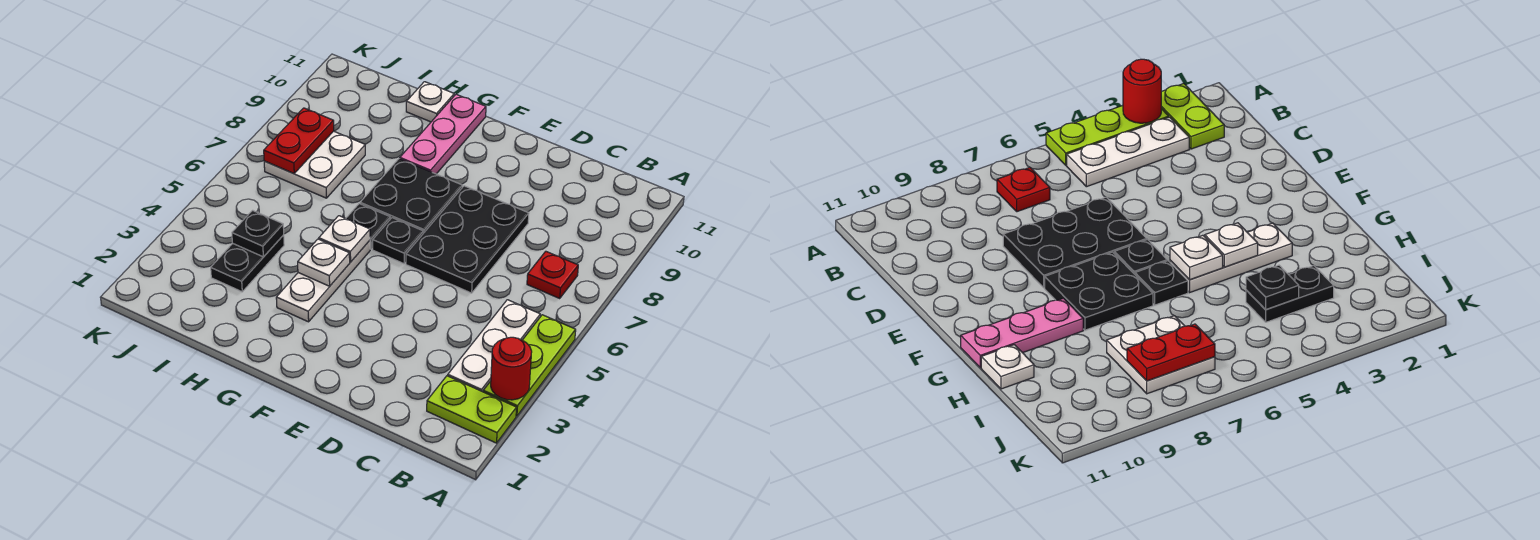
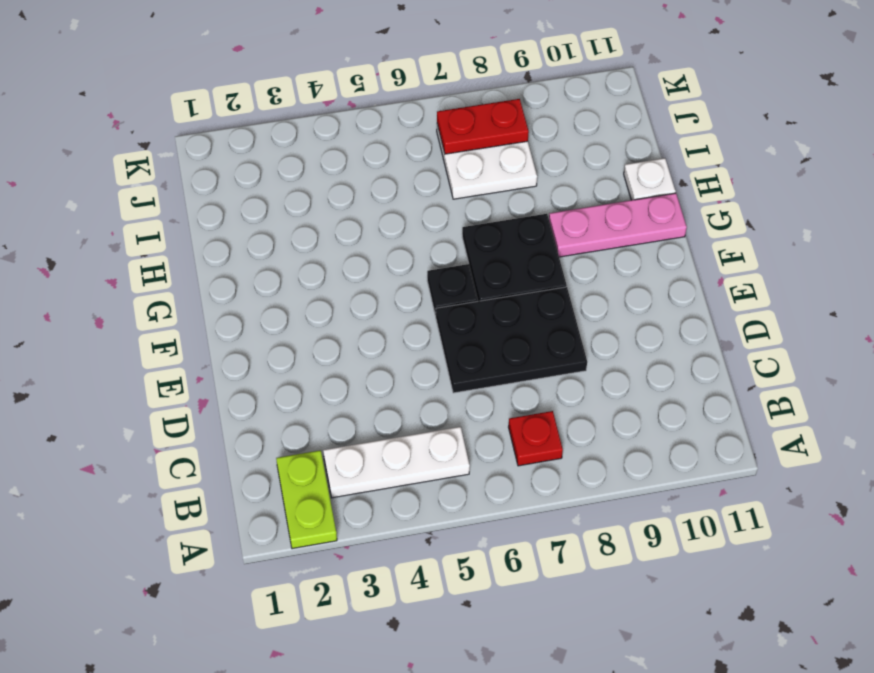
none -> lime plate A3:A5 level 1
none -> white plate G3:G5 level 1
none -> black plate G6 level 1

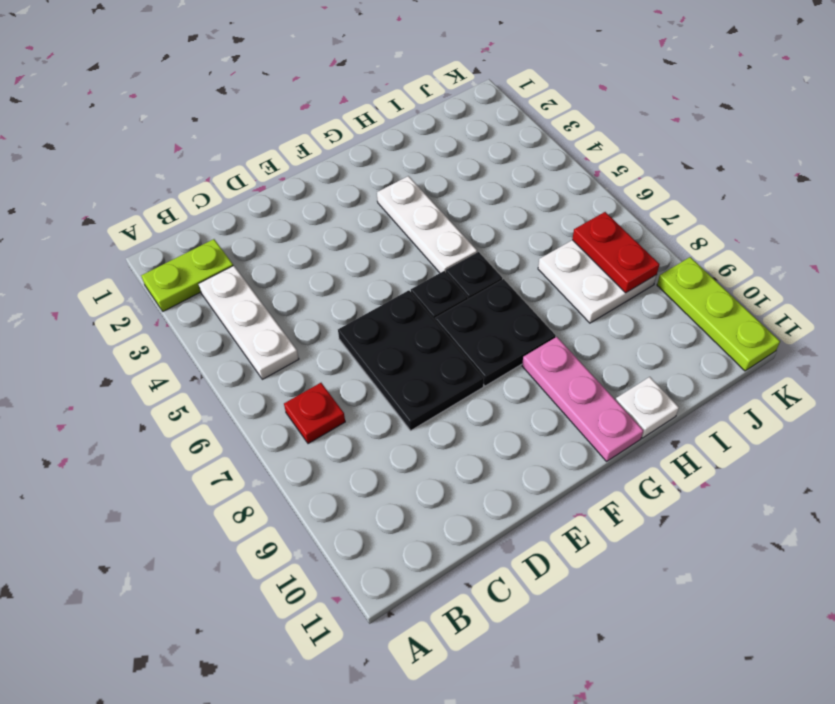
lime plate K9:K11 level 1 -> lime plate A3:A5 level 1
none -> black plate I3:I4 level 1
none -> red round brick A3 level 2
none -> white plate G4 level 2

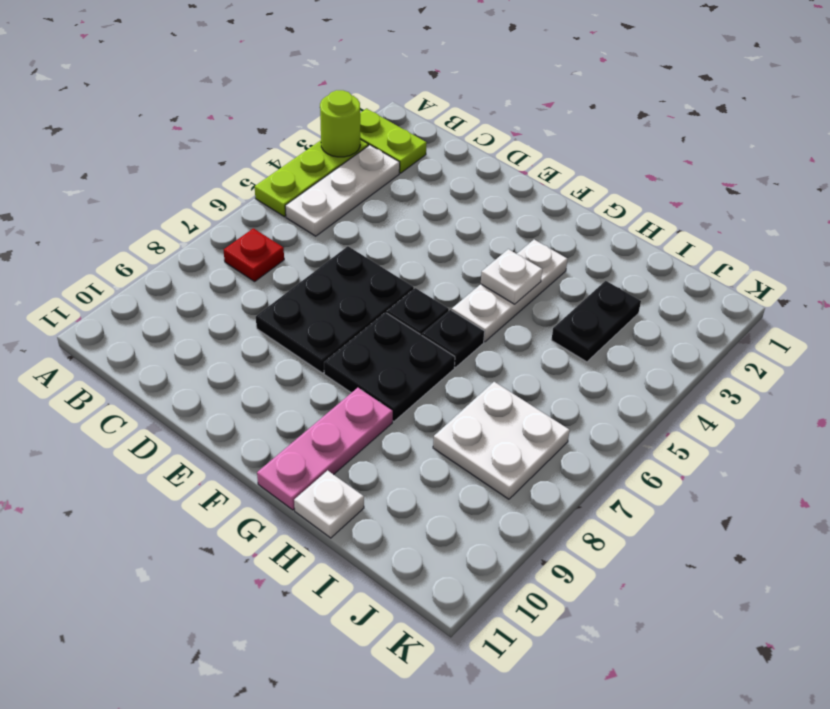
lime round brick A3 level 2 -> red round brick A3 level 2
none -> white plate G5 level 2
none -> black plate I4 level 2
none -> red plate J7:J8 level 2

